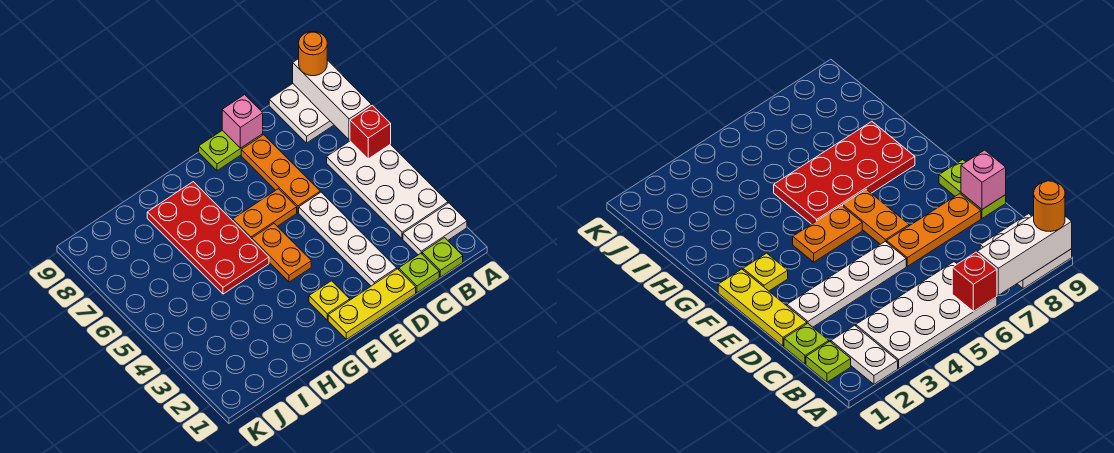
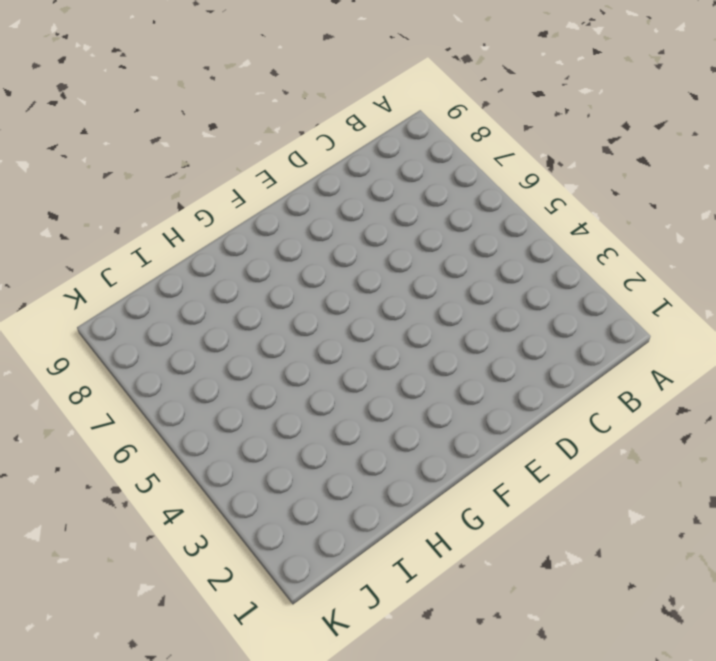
none -> white plate A2:B2 level 1
none -> white plate A3:B6 level 1
none -> white plate A8:B9 level 1

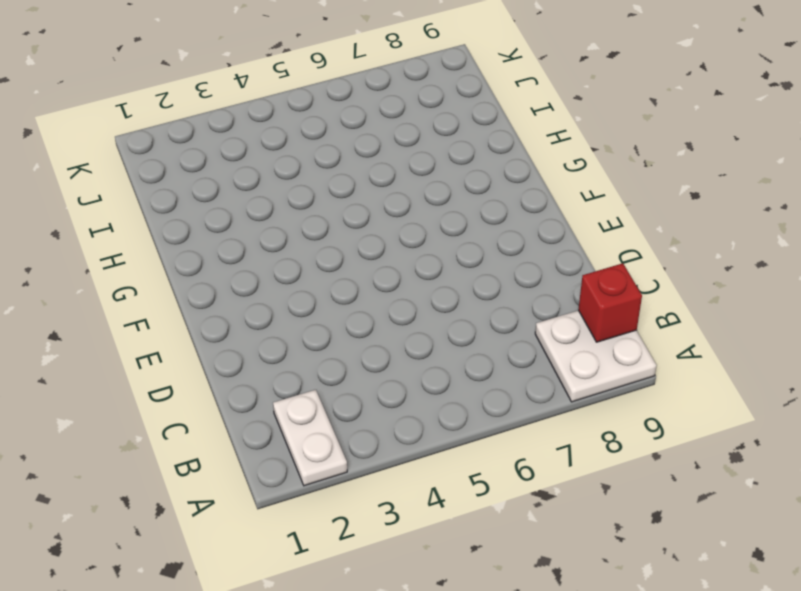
red brick B9 level 2 -> red brick A6 level 2
none -> white plate A3:B6 level 1
none -> lime plate B1 level 1
none -> lime plate C1 level 1

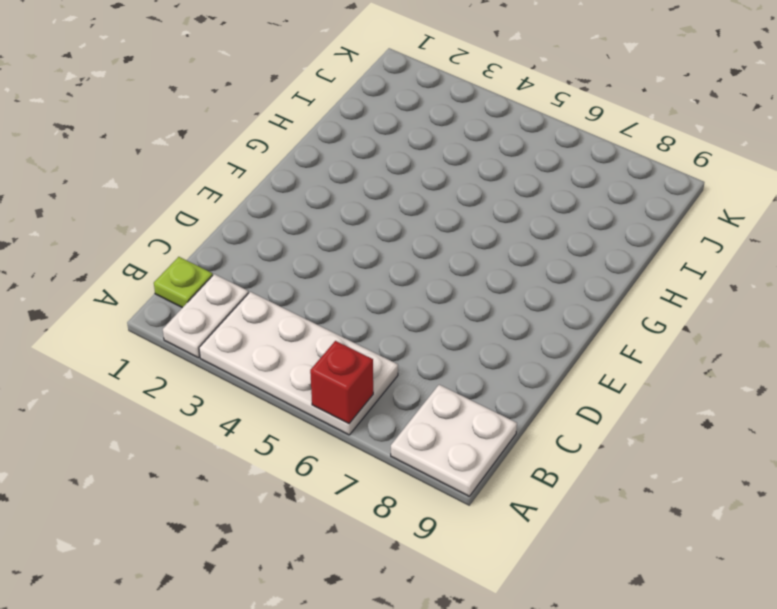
none -> lime plate C1 level 1
none -> yellow plate D1:F1 level 1
none -> white plate D2:D5 level 1

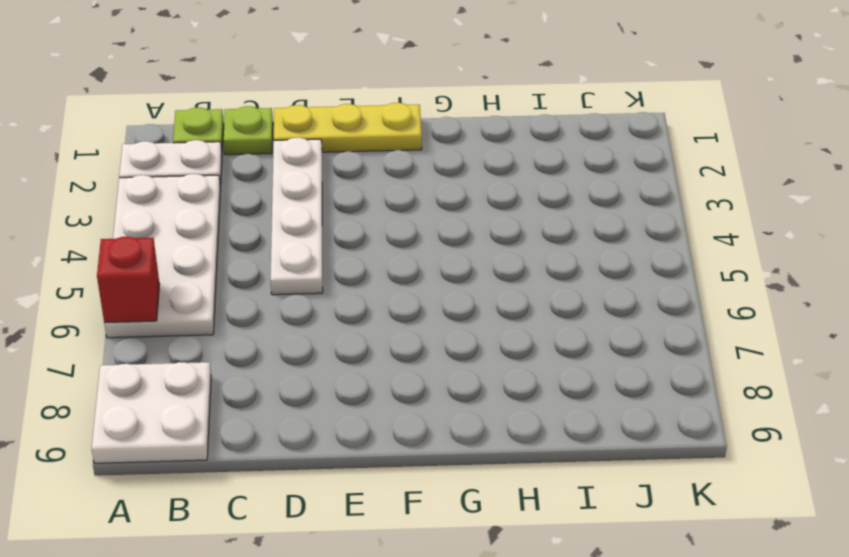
none -> orange plate D6:D8 level 1
none -> lime plate D9:E9 level 1
none -> orange plate E6:F6 level 1

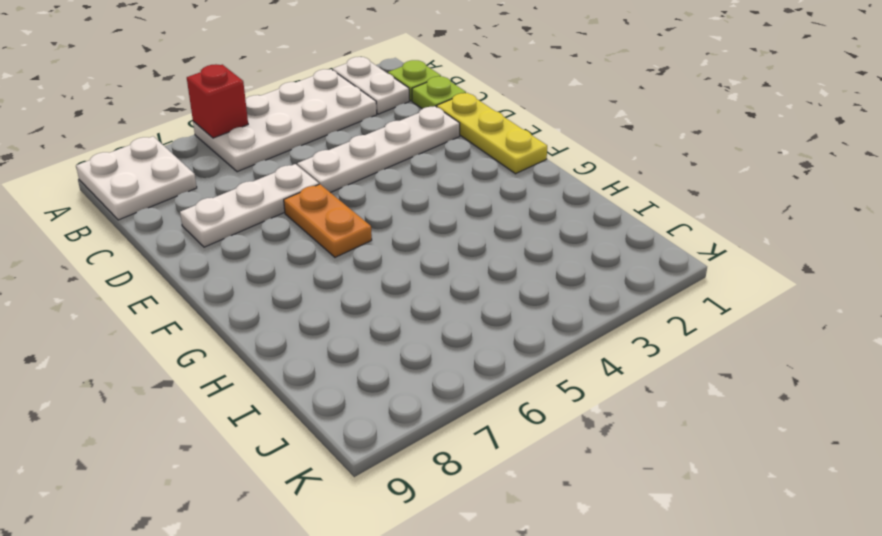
white plate D6:D8 level 1 -> orange plate D6:D8 level 1
none -> lime plate D9:E9 level 1
none -> yellow plate F2 level 1
none -> orange plate F4:F5 level 1

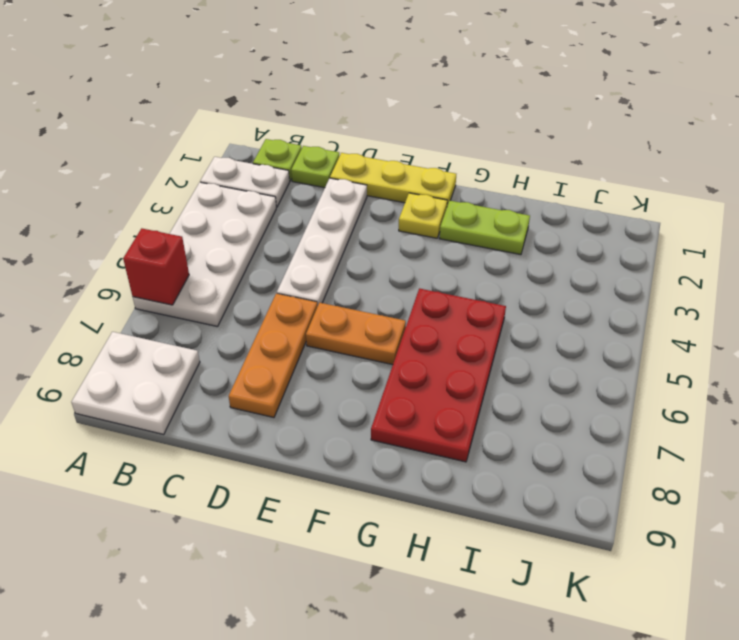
lime plate G2:H2 level 1 -> lime plate D9:E9 level 1
none -> orange plate F4:F5 level 1
none -> white brick A7:A9 level 2
none -> pink brick D9 level 2

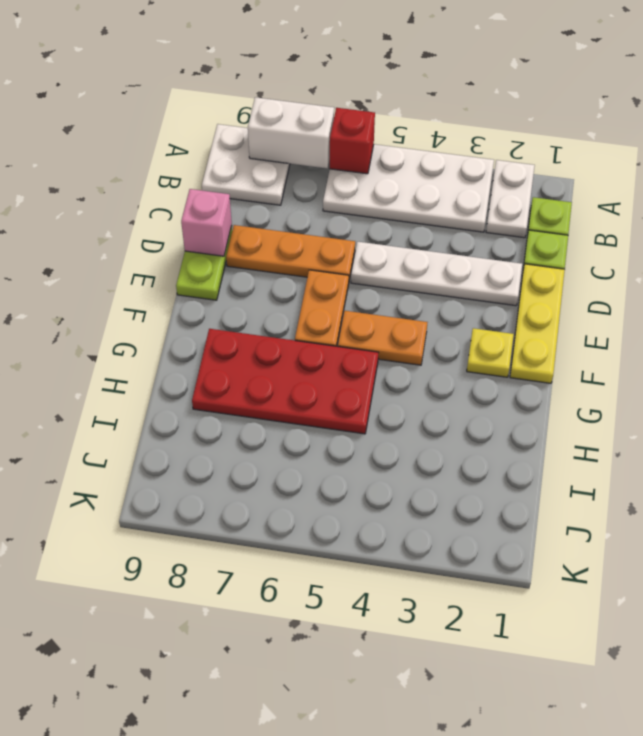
white brick A7:A8 level 2 -> white brick A7:A9 level 2
none -> orange round brick A9 level 3

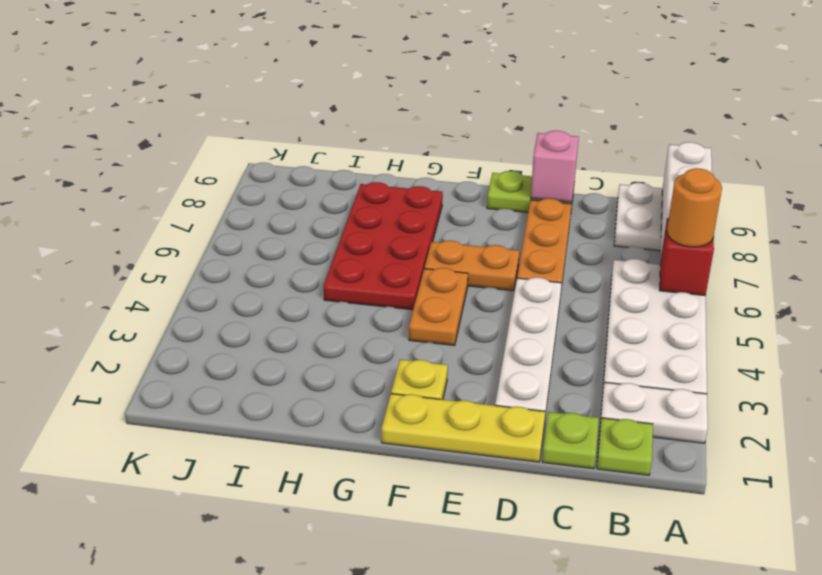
orange round brick A6 level 3 -> orange round brick A9 level 3

